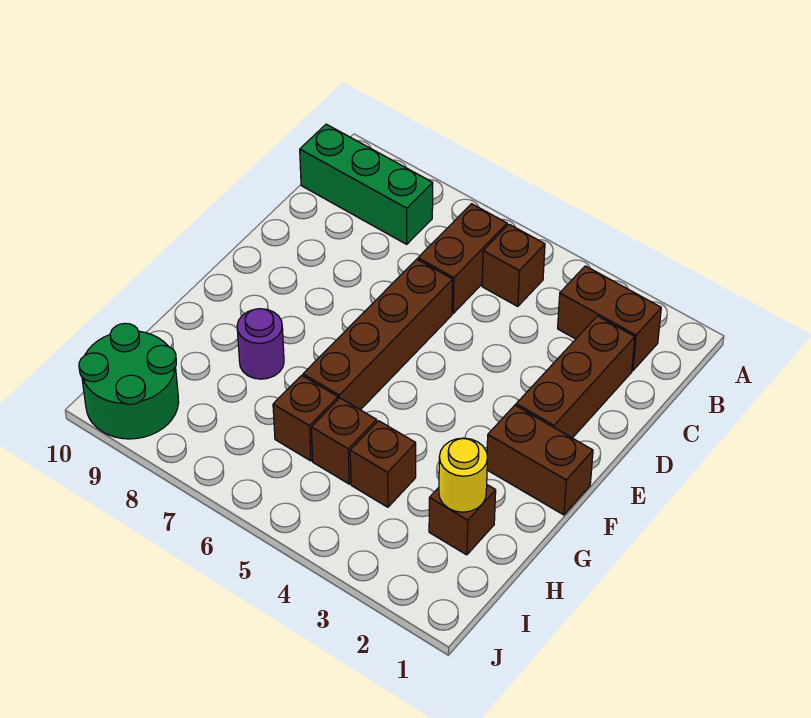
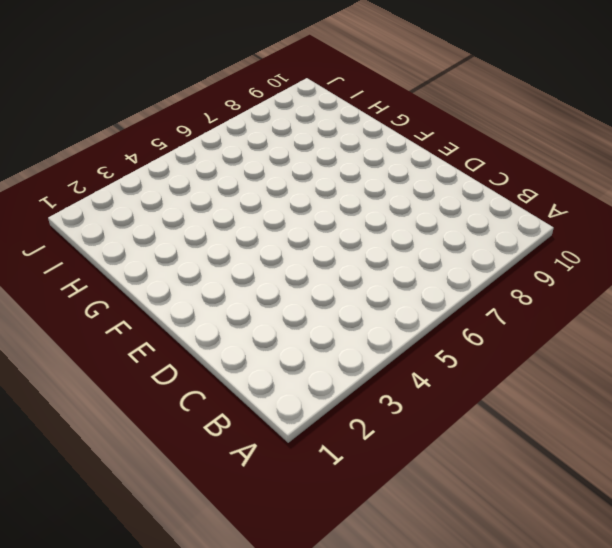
none -> brown brick B2:B3 level 1
none -> brown brick B5 level 1
none -> brown brick B6:C6 level 1

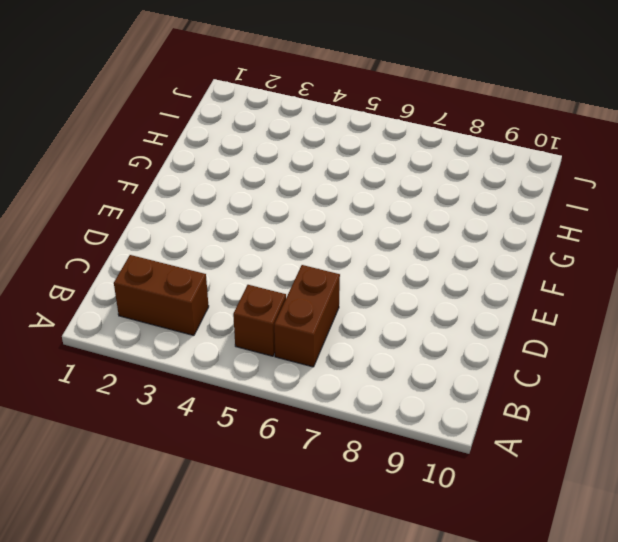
none -> green brick B8:B10 level 1
none -> brown brick C2:E2 level 1
none -> brown brick D6:G6 level 1

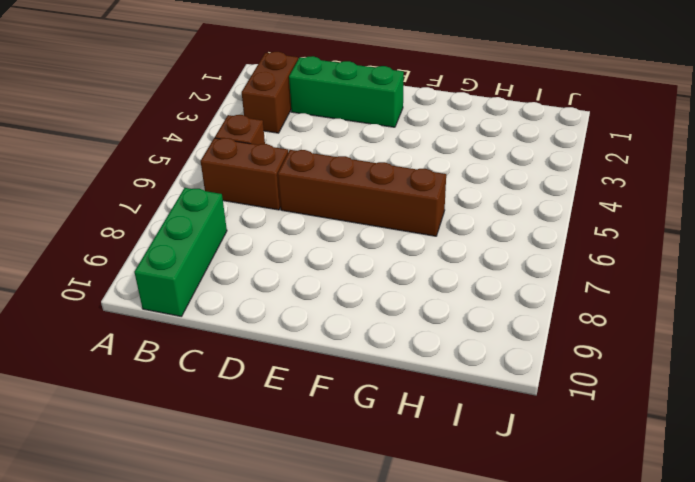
green brick C2:E2 level 1 -> brown brick C2:E2 level 1
none -> brown brick F1:F2 level 1
none -> purple round brick G8 level 1
none -> brown brick H2 level 1

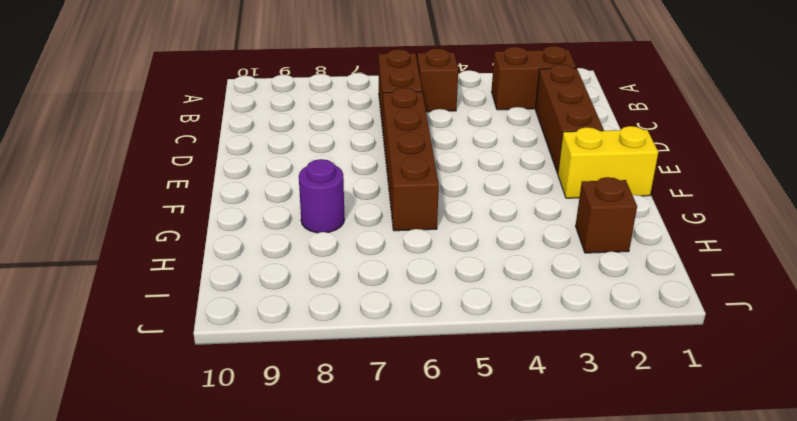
yellow brick F1:F2 level 1 -> brown brick F1:F2 level 1
none -> green brick B8:B10 level 1
none -> brown brick H4 level 1
none -> brown brick H5 level 1

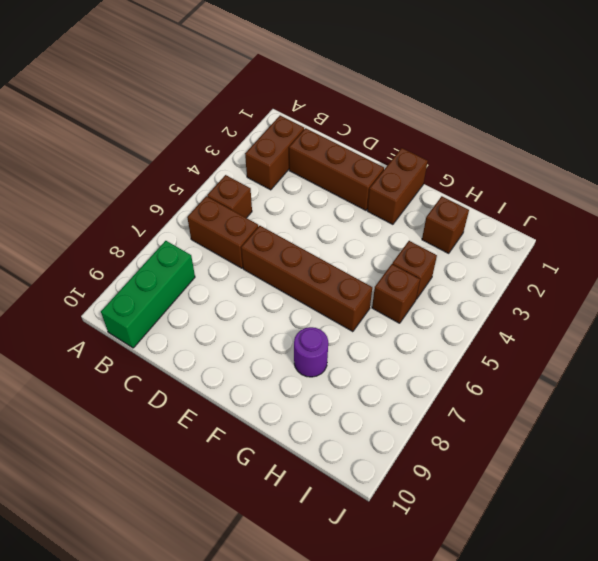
none -> brown brick H6 level 1
none -> green round brick I9:J10 level 1
none -> yellow round brick H2 level 2

